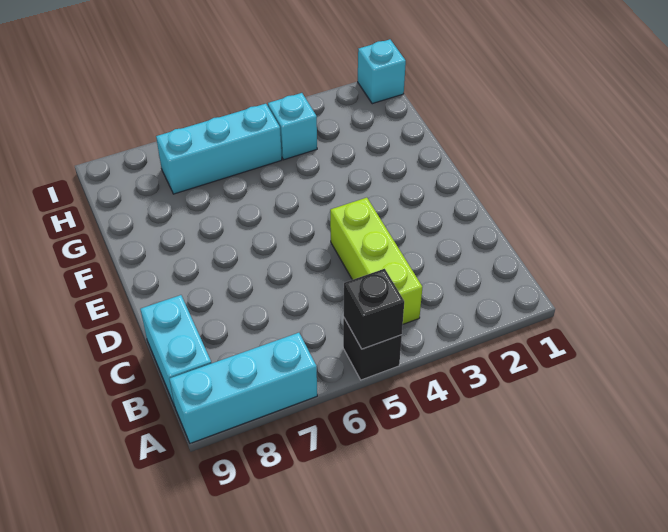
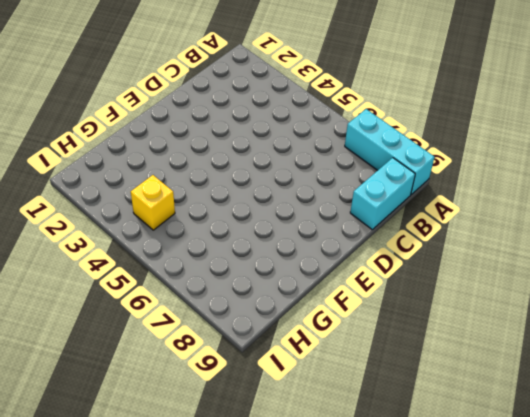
yellow brick H4 level 1 -> cyan brick H4 level 1
none -> black brick A5 level 1
none -> lime brick B4:D4 level 1

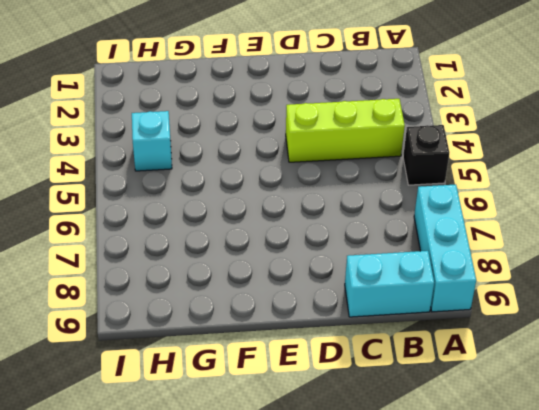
none -> cyan brick H5:H7 level 1
none -> cyan brick I1 level 1

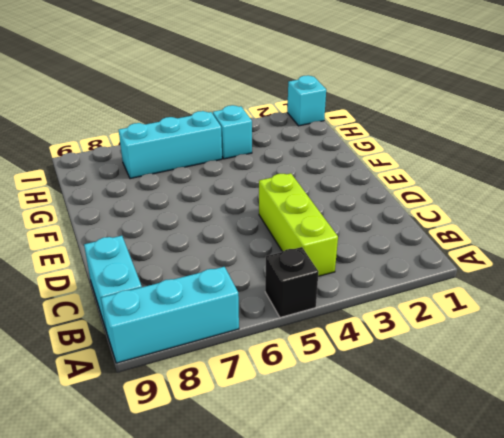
none -> black brick A5 level 2

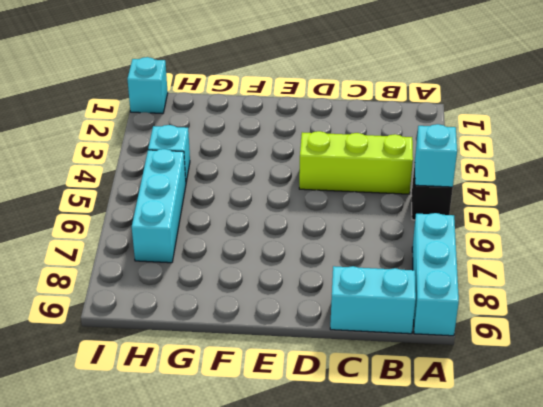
cyan brick A5 level 2 -> black brick A5 level 2

